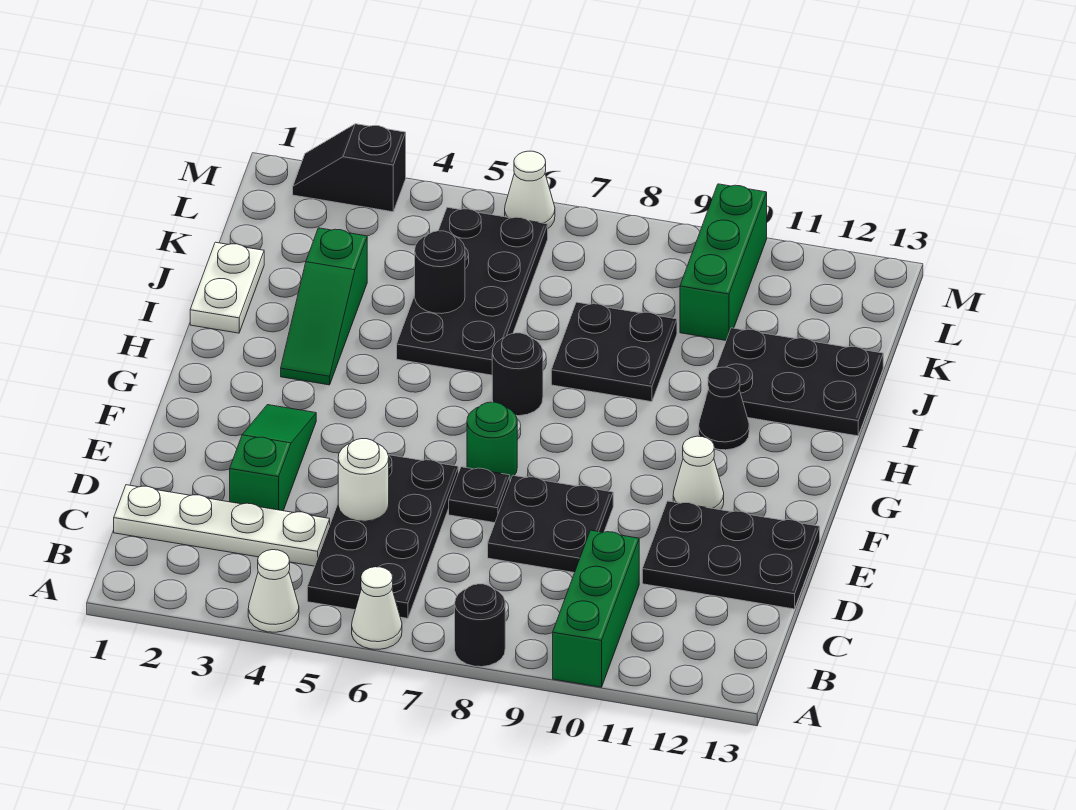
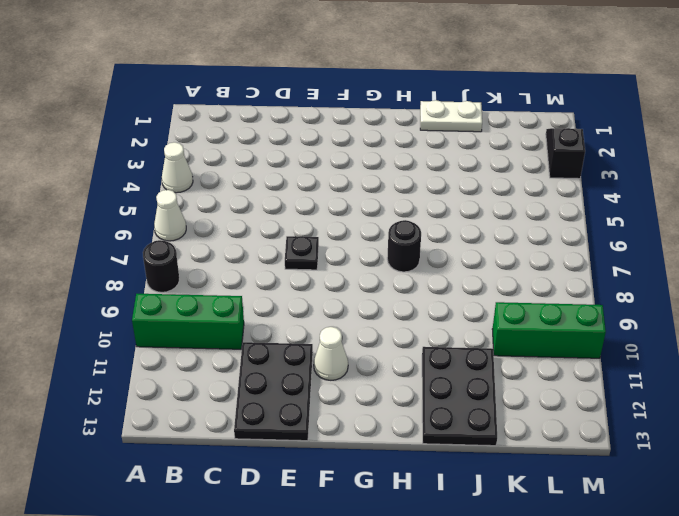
none -> black plate B5:E6 level 1
none -> white plate C1:C4 level 1
none -> green slope D3:F3 level 1 top D

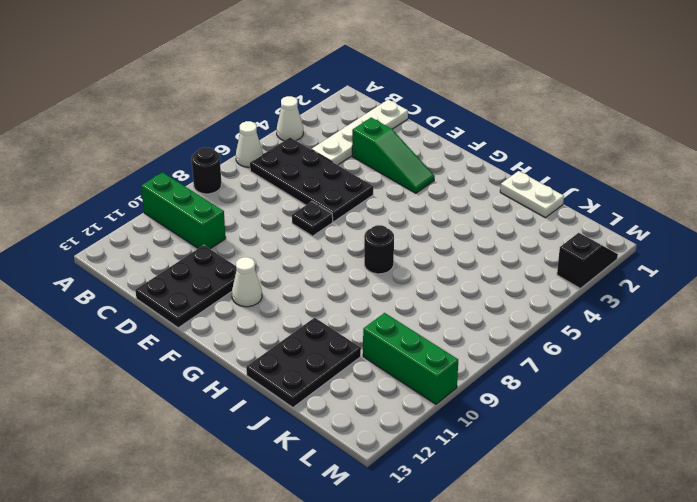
none -> black plate D8:E9 level 1
none -> green round brick F7 level 1
none -> green slope H3:J3 level 1 top J

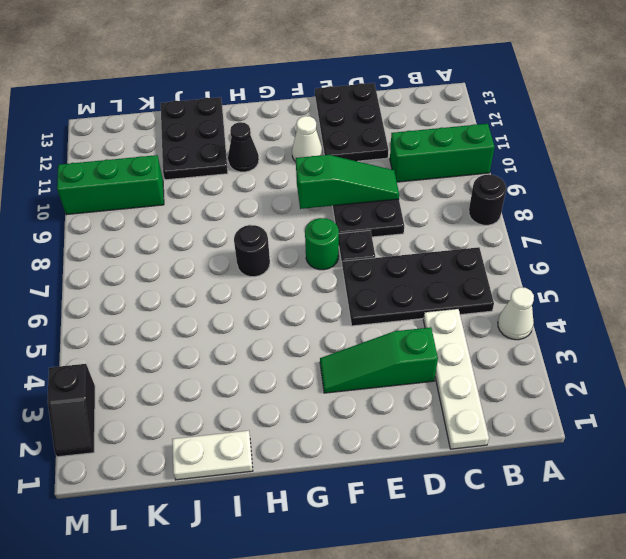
green slope D9:F9 level 2 top F -> green slope H3:J3 level 1 top J
none -> white cone A6 level 1
none -> black plate I5:L6 level 1
none -> black plate I8:J9 level 1

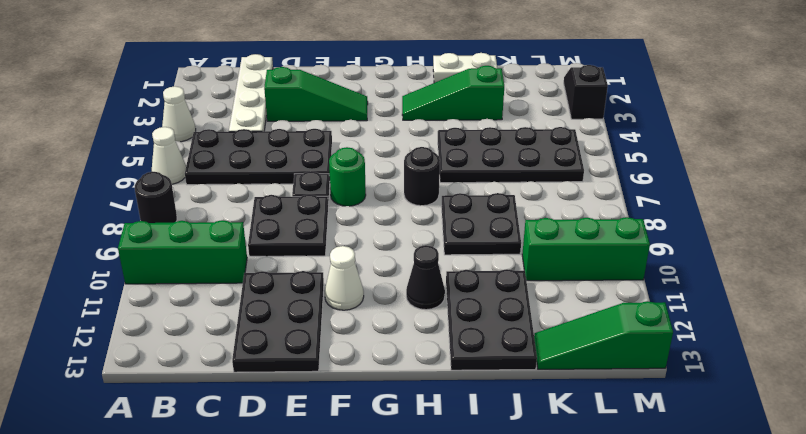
green slope K13:M13 level 1 top M -> none
none -> white cone M6 level 1
none -> white round brick D5 level 2
none -> black round brick J5 level 2

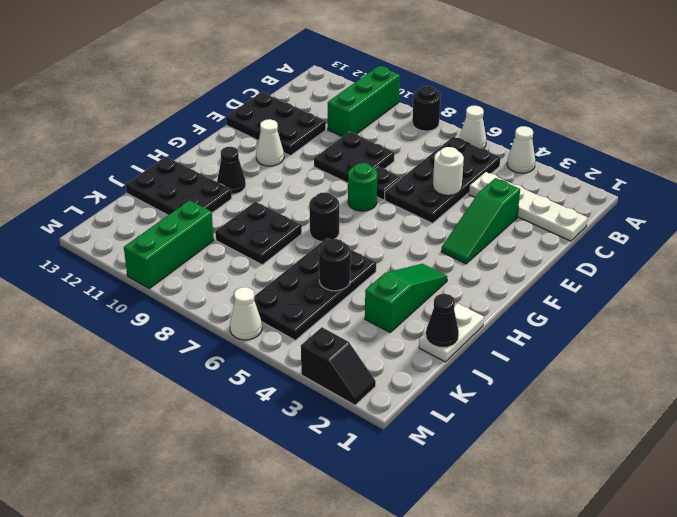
black cone J1 level 2 -> none

